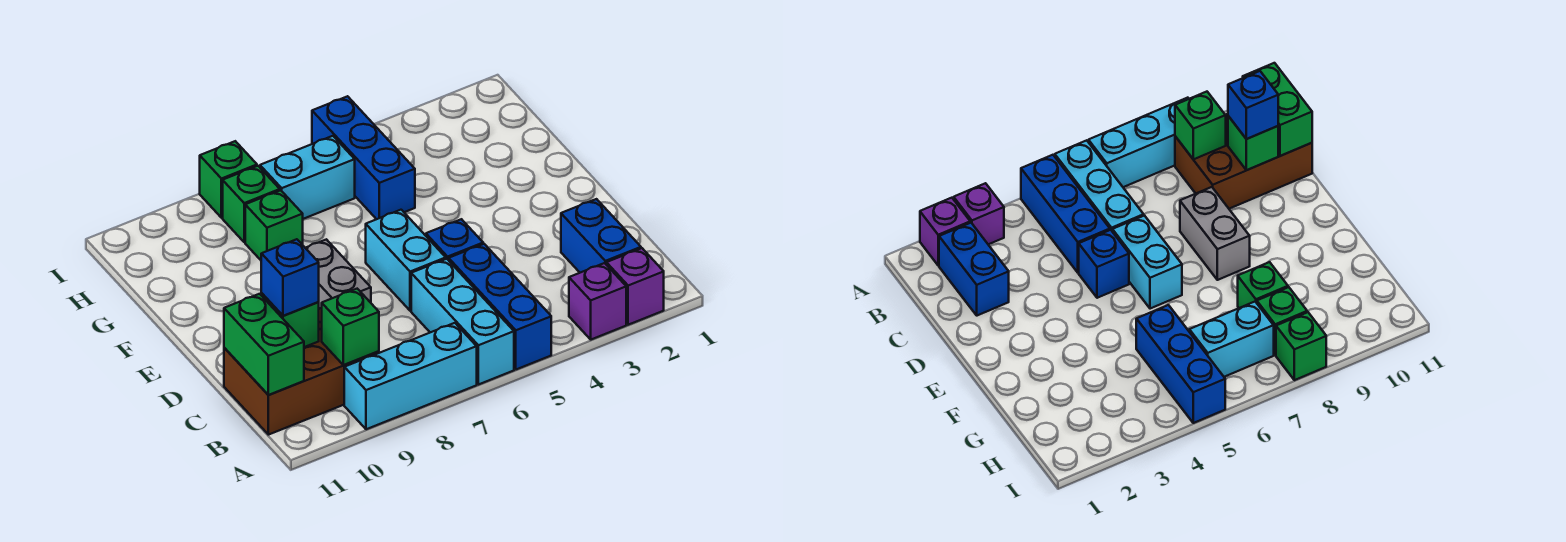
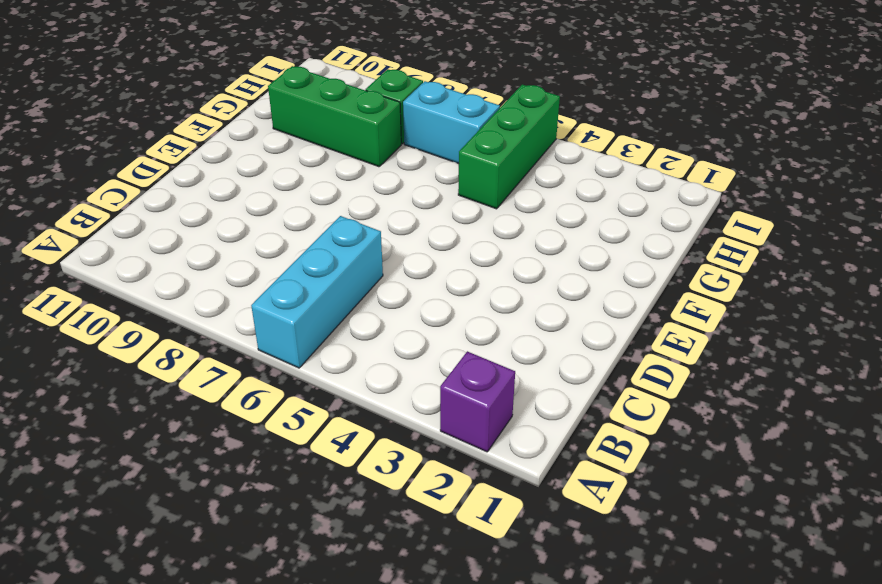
green brick G5:I5 level 1 -> blue brick G5:I5 level 1
green brick G8:G10 level 1 -> green brick G8 level 1
none -> purple brick A3 level 1
none -> blue brick A5:C5 level 1
none -> cyan brick A7:A9 level 1

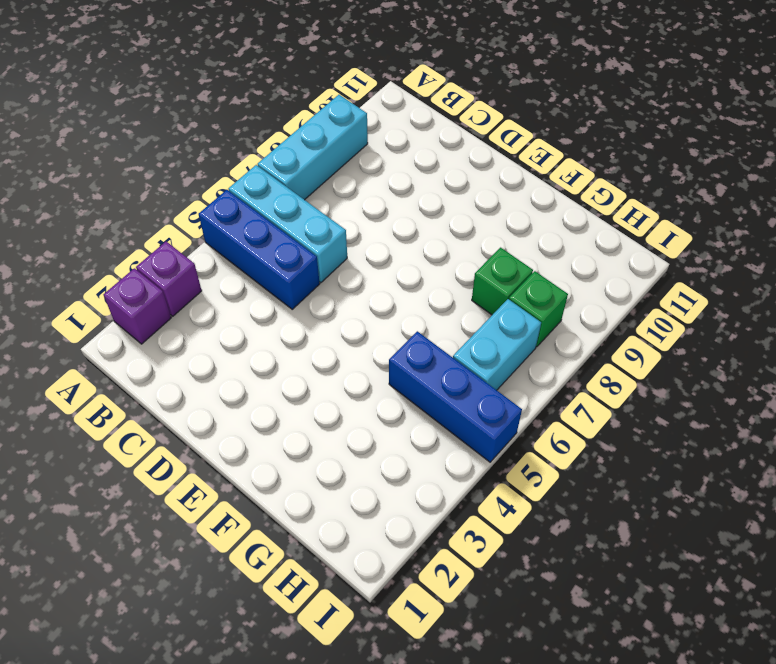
none -> blue brick B2:C2 level 1
none -> brown brick B9:C11 level 1
none -> blue brick D5 level 1

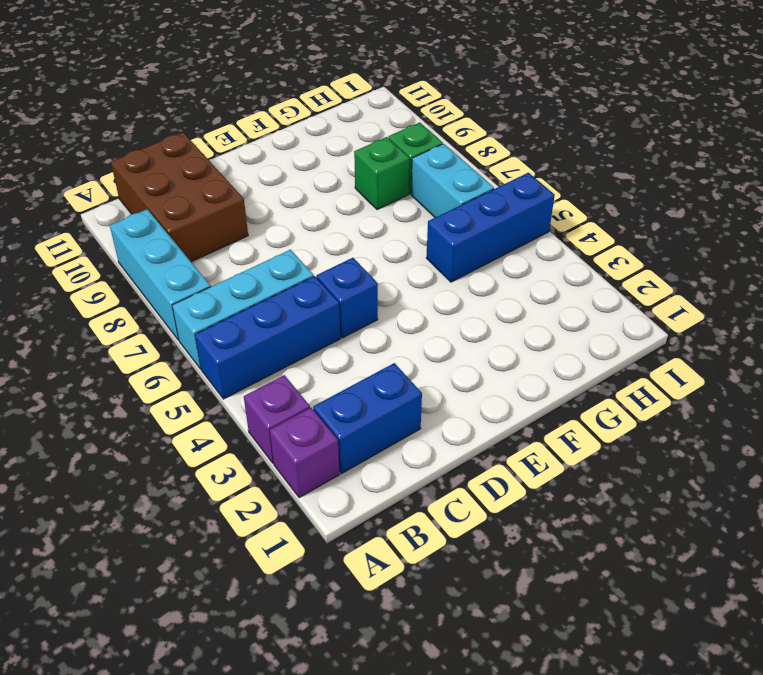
none -> cyan brick D6:E6 level 1
none -> grey brick D8:E8 level 1
none -> green brick I8 level 1

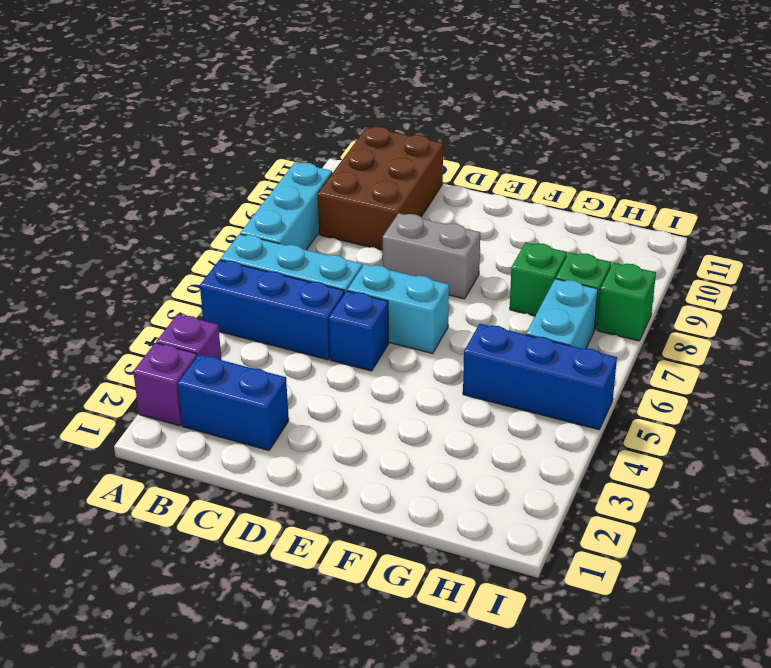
none -> green brick B9 level 2
none -> green brick B11:C11 level 2
none -> green brick C10 level 2

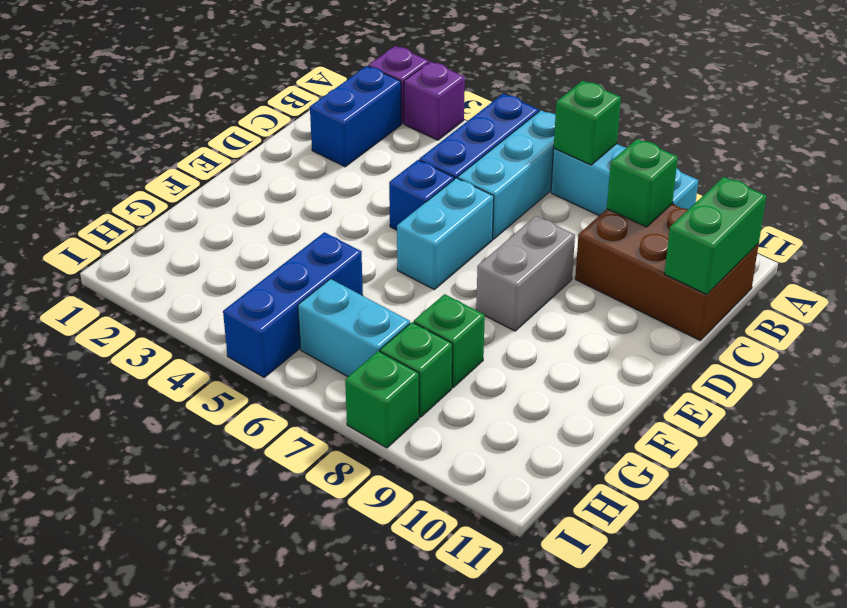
green brick A7 level 2 -> green brick C10 level 2
none -> blue brick C10 level 3

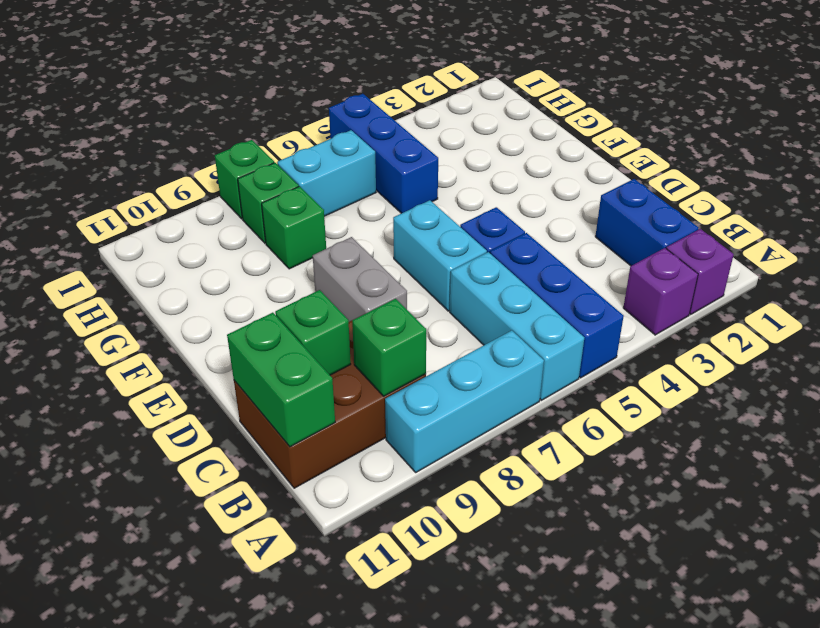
none -> blue brick C10 level 3

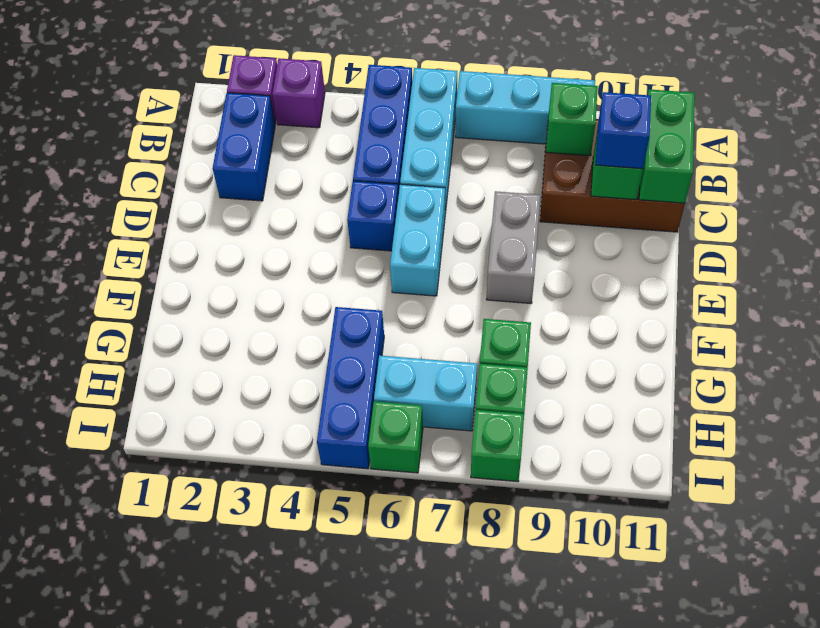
green brick I6 level 1 -> none

